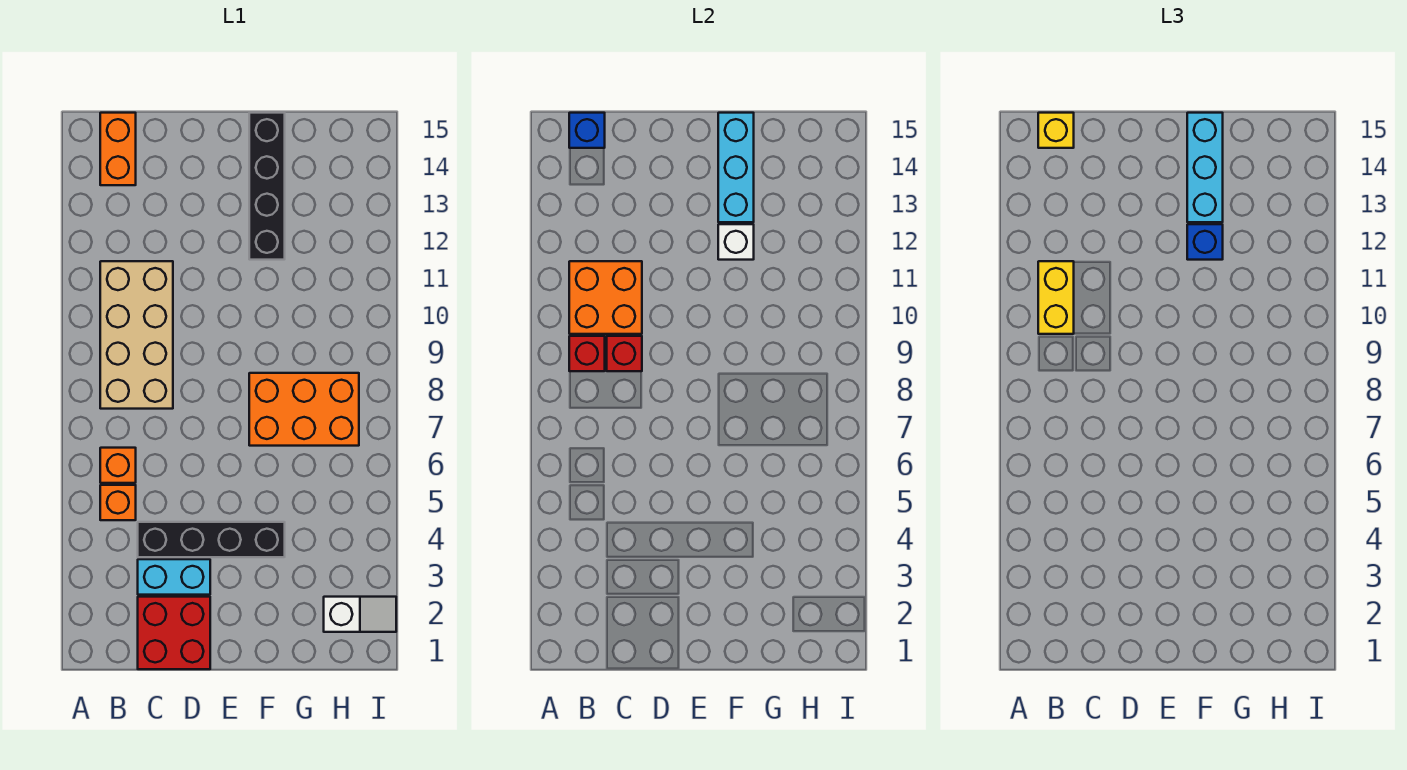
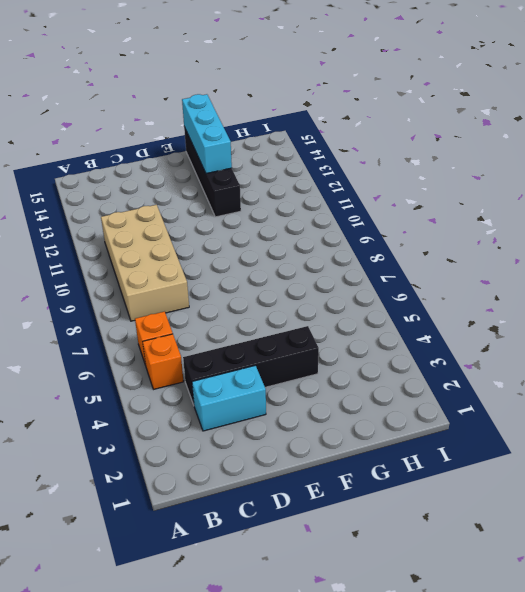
none -> orange brick B14:B15 level 1
none -> red brick C1:D2 level 1
none -> orange brick F7:H8 level 1

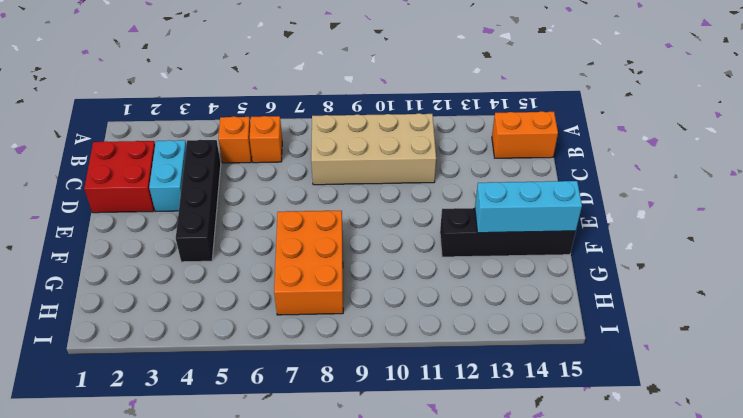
none -> white slope H2:I2 level 1 top H
none -> red brick B9 level 2
none -> orange brick B10:C11 level 2

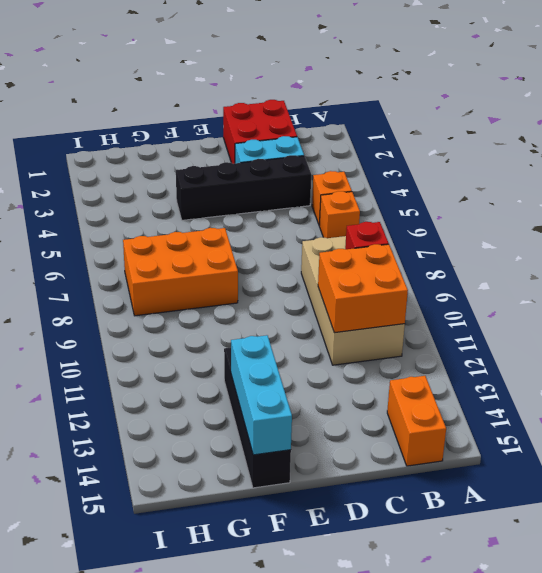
none -> white slope H2:I2 level 1 top H
none -> blue brick B15 level 2
none -> red brick C9 level 2

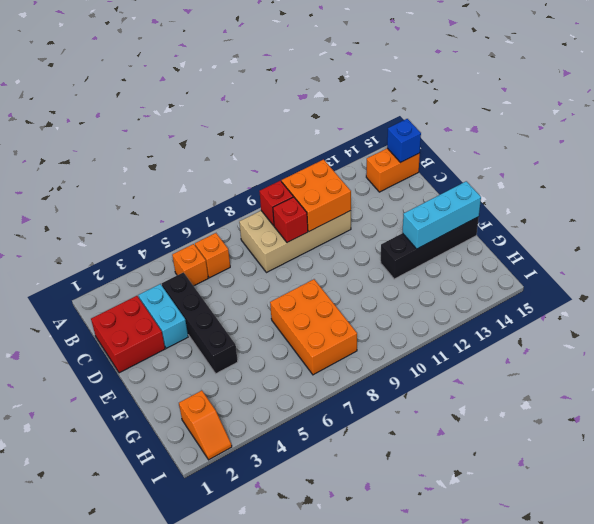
orange slope H2:I2 level 1 top H -> white slope H2:I2 level 1 top H
none -> white brick F12 level 2
none -> yellow brick B10:B11 level 3
none -> yellow brick B15 level 3

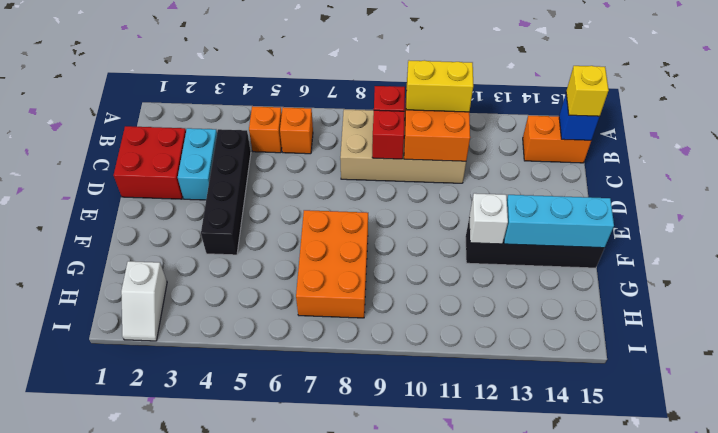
none -> blue brick F12 level 3
none -> cyan brick F13:F15 level 3

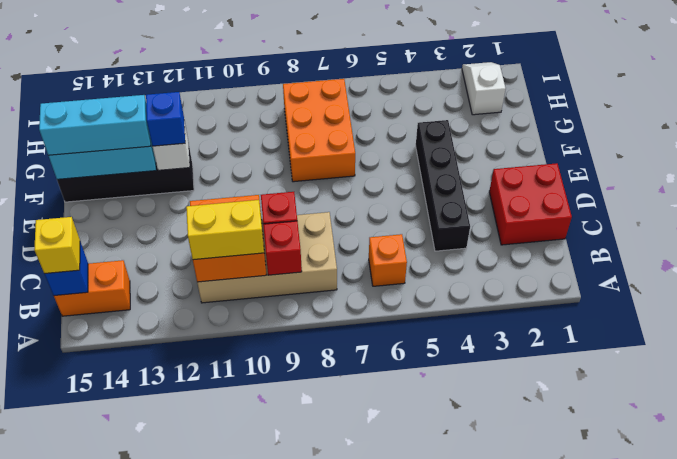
none -> orange brick B5 level 1
none -> cyan brick C3:D3 level 1

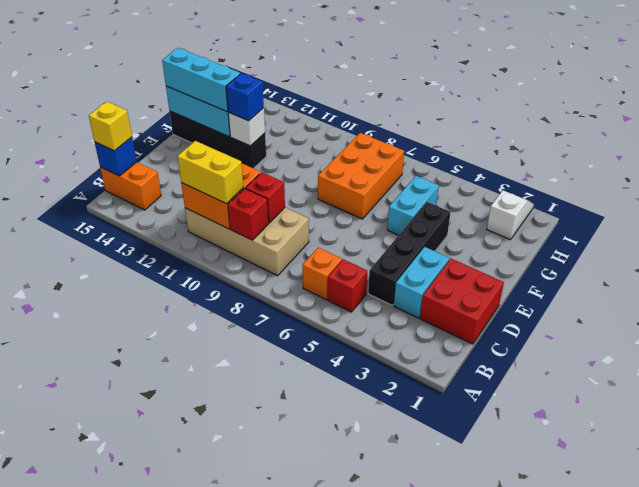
red brick B5 level 1 -> orange brick B5 level 1
cyan brick F5:G5 level 1 -> none

